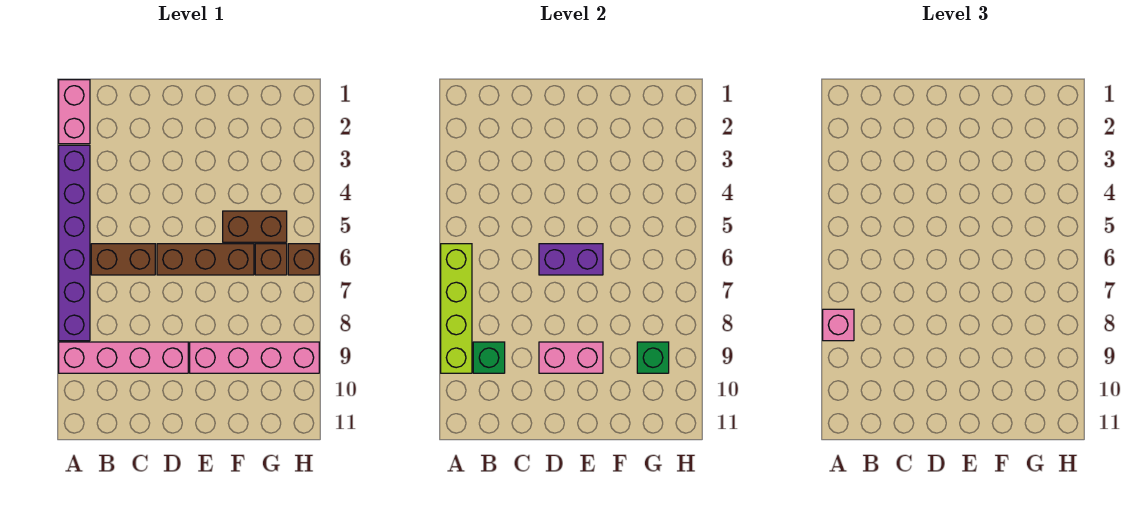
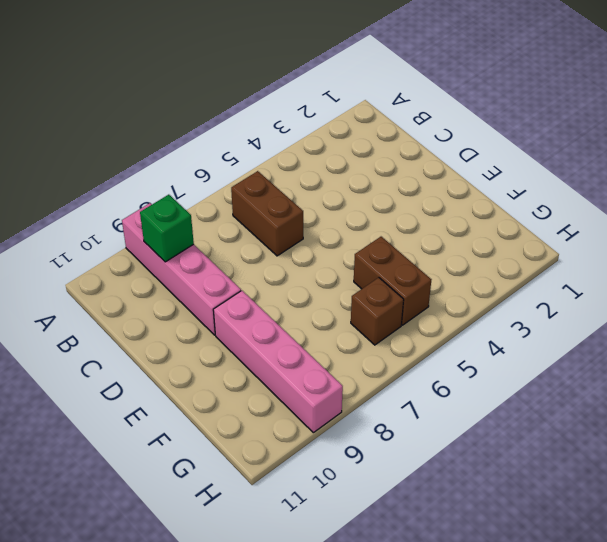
none -> pink brick A1:A2 level 1
none -> purple brick A3:A8 level 1
none -> brown brick D6:F6 level 1

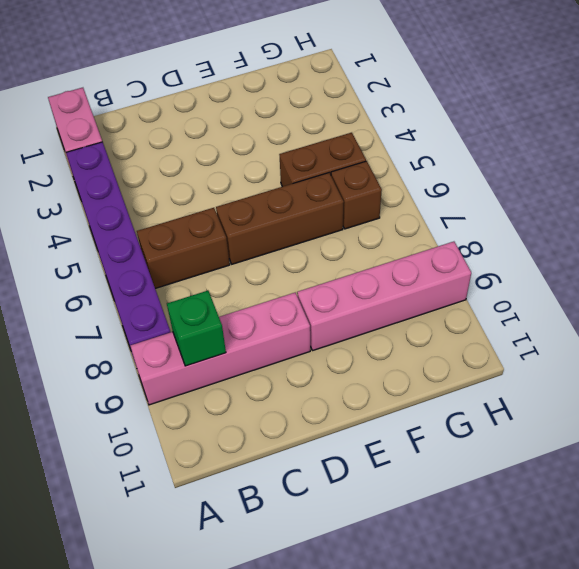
none -> brown brick H6 level 1
none -> lime brick A6:A9 level 2
none -> purple brick D6:E6 level 2

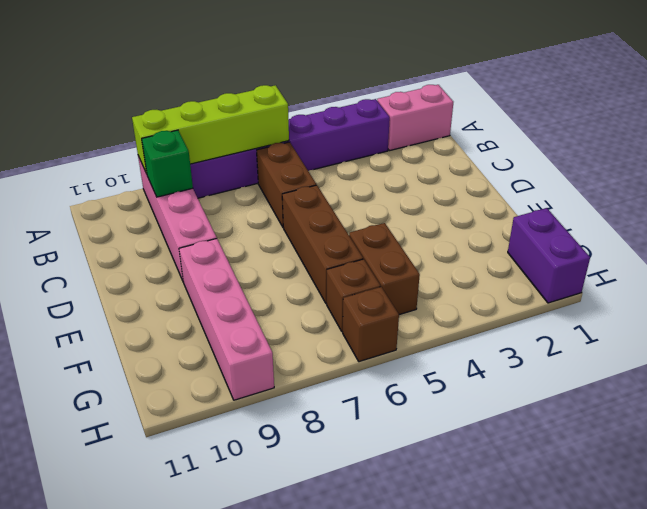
purple brick G1:H1 level 1 -> purple brick D6:E6 level 2
none -> pink brick D9:E9 level 2
none -> green brick G9 level 2
none -> pink brick A8 level 3

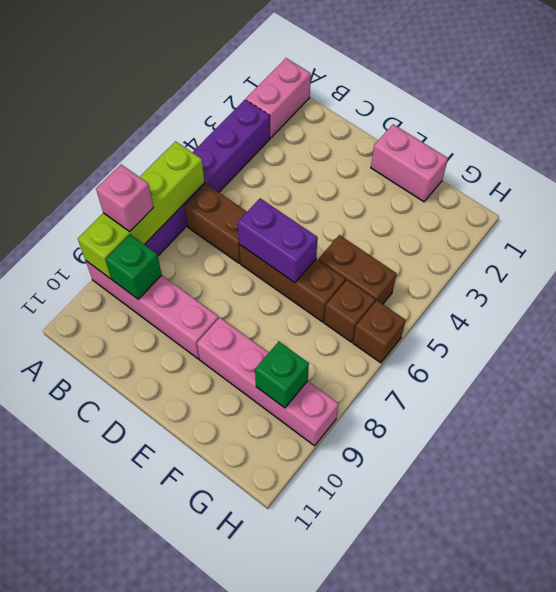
pink brick E1:F1 level 1 -> pink brick D9:E9 level 2

